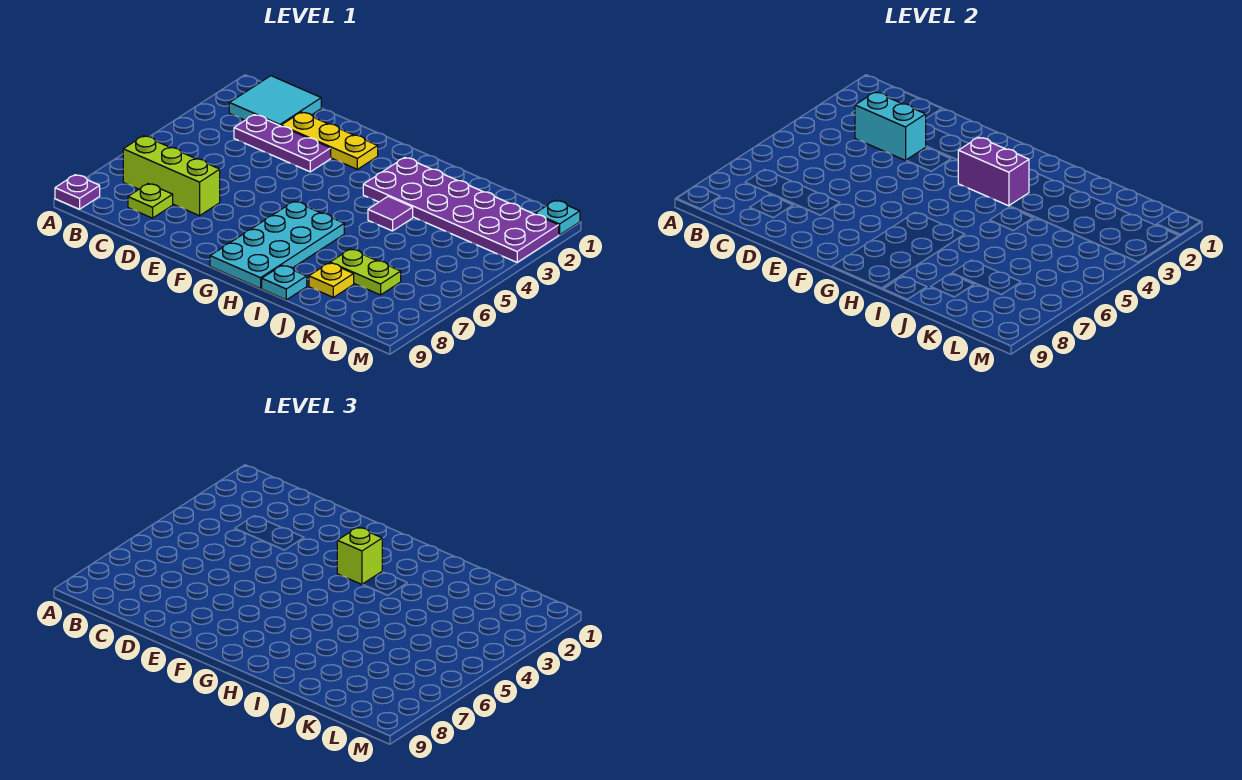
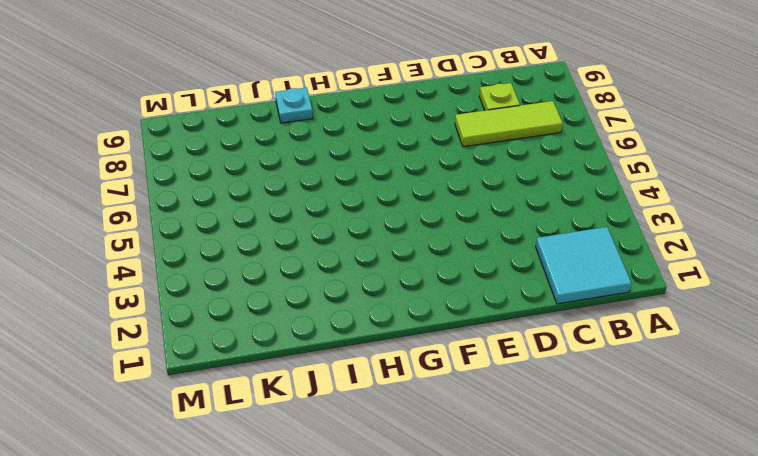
lime tile B7:D7 level 1 -> lime brick B7:D7 level 1
none -> purple plate A9 level 1
none -> purple plate C3:E3 level 1
none -> yellow plate D2:F2 level 1

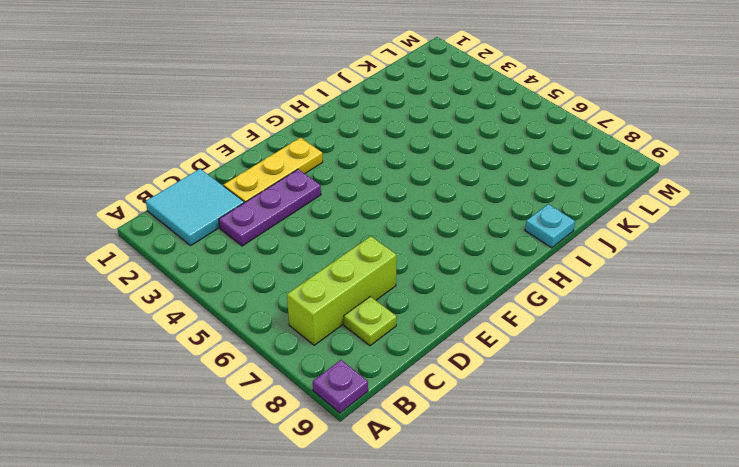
none -> cyan plate G6:H9 level 1
none -> purple plate H2:M3 level 1
none -> purple tile I4 level 1

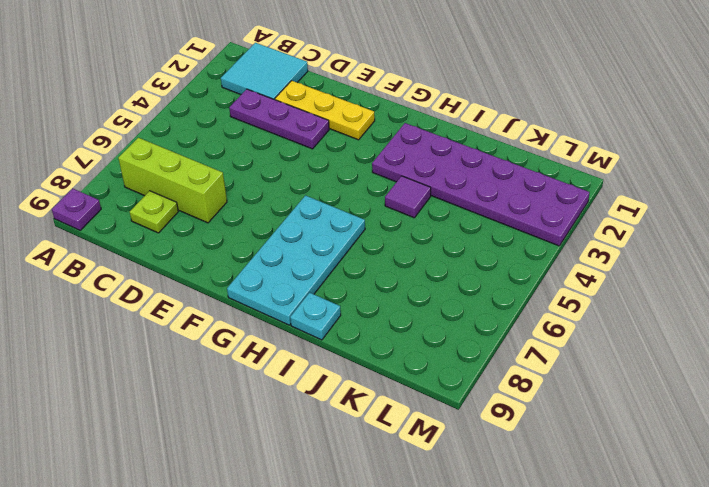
none -> lime plate J7:K7 level 1
none -> yellow plate J8 level 1
none -> cyan plate M1 level 1

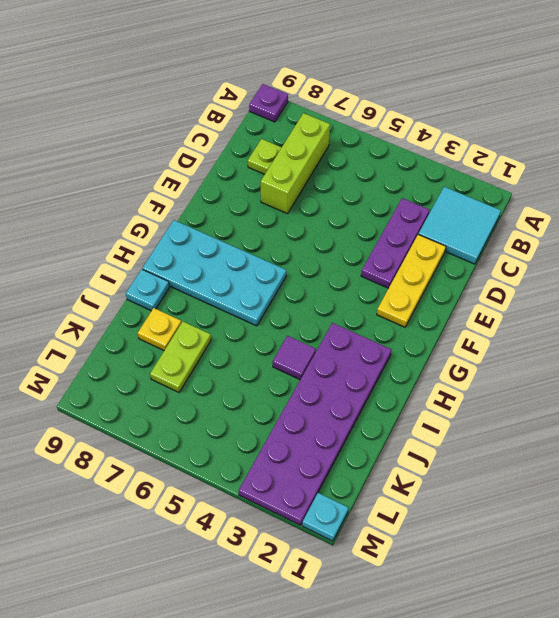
none -> cyan brick C3:D3 level 2
none -> purple brick G3:H3 level 2
none -> lime brick G3 level 3

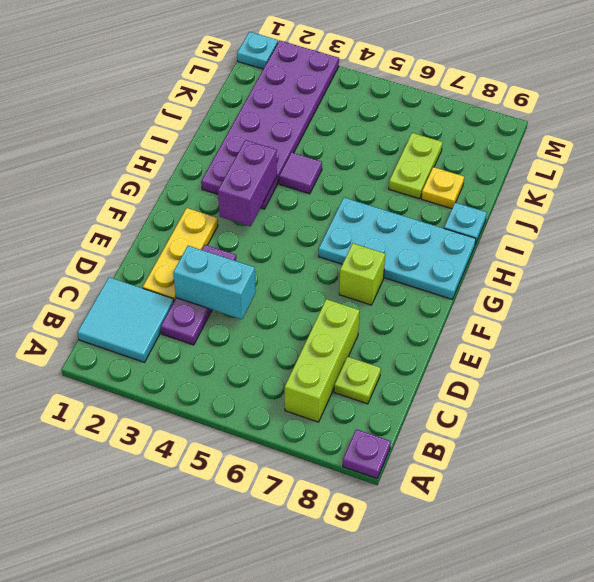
cyan brick D3:D4 level 2 -> cyan brick C3:D3 level 2
lime brick F7 level 1 -> lime brick G3 level 3

